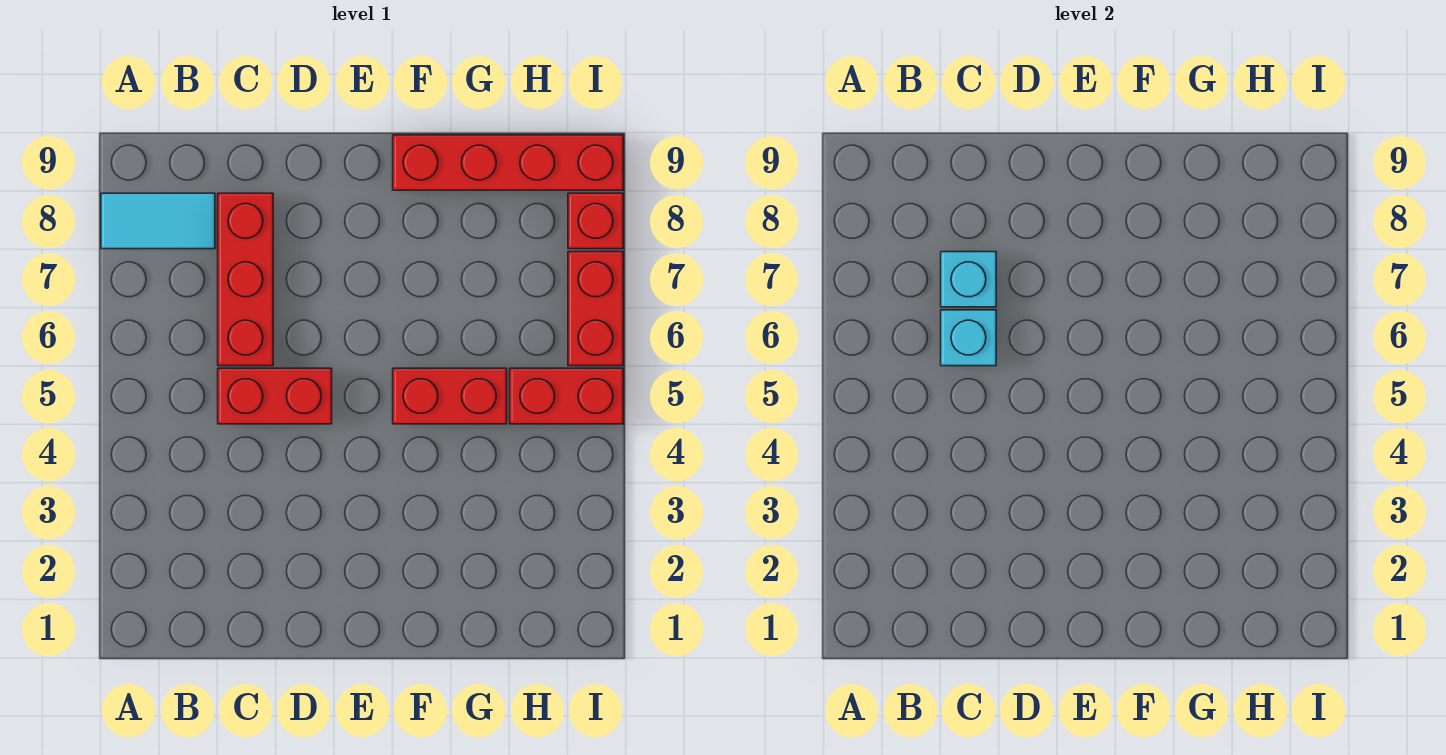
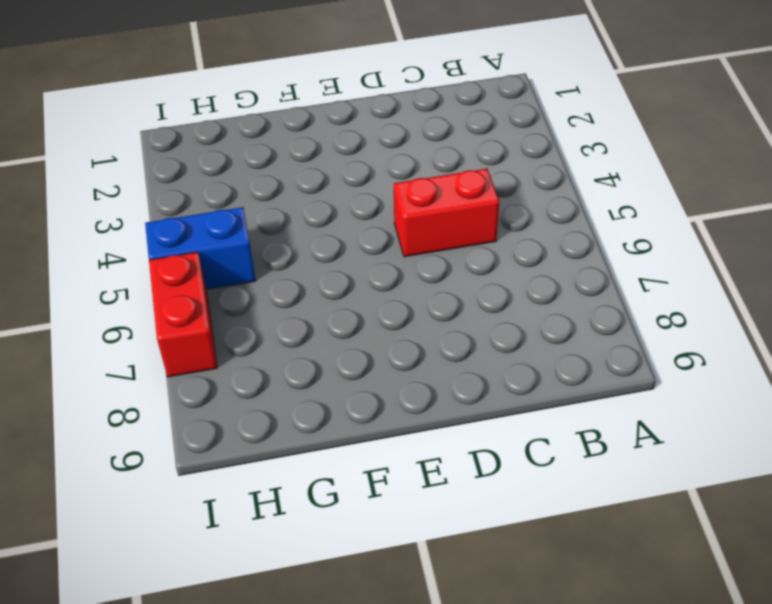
blue brick H5:I5 level 1 -> red brick H5:I5 level 1
none -> cyan tile A8:B8 level 1
none -> red brick C6:C8 level 1

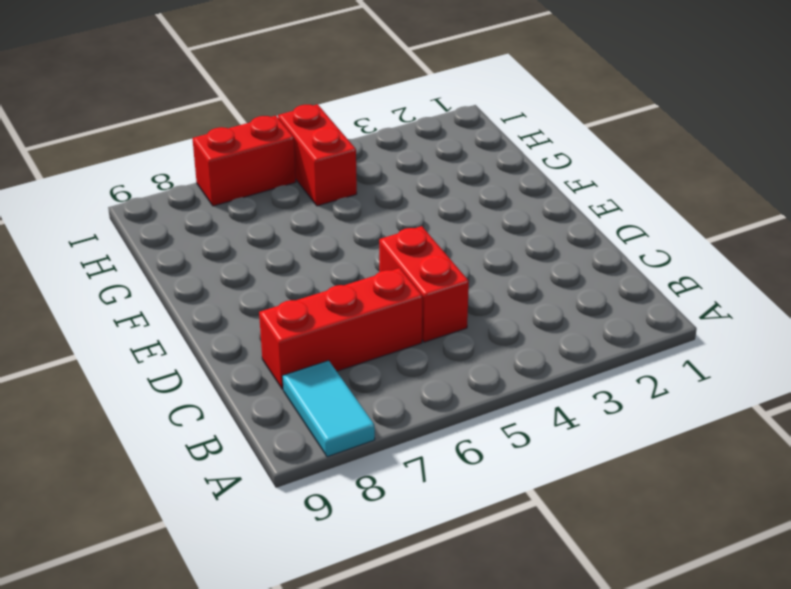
none -> red brick F5:G5 level 1
none -> red brick F9:I9 level 1

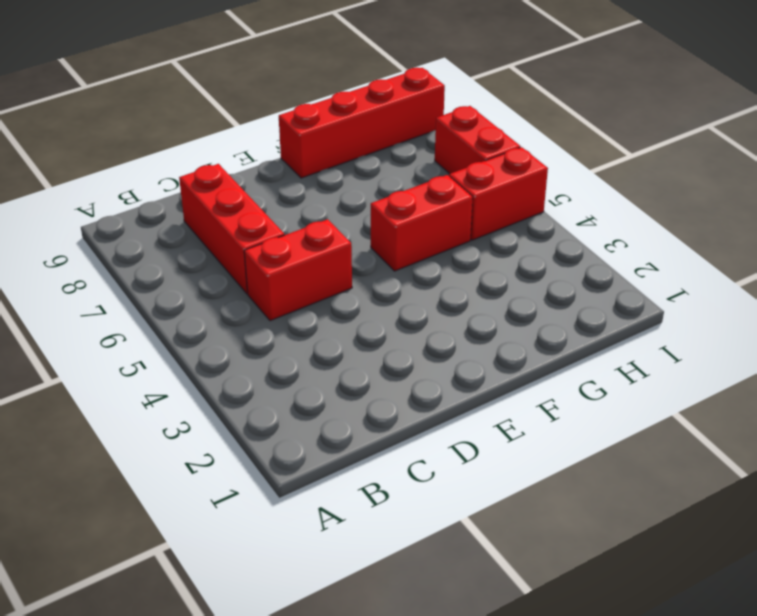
none -> cyan tile A8:B8 level 1
none -> red brick I8 level 1

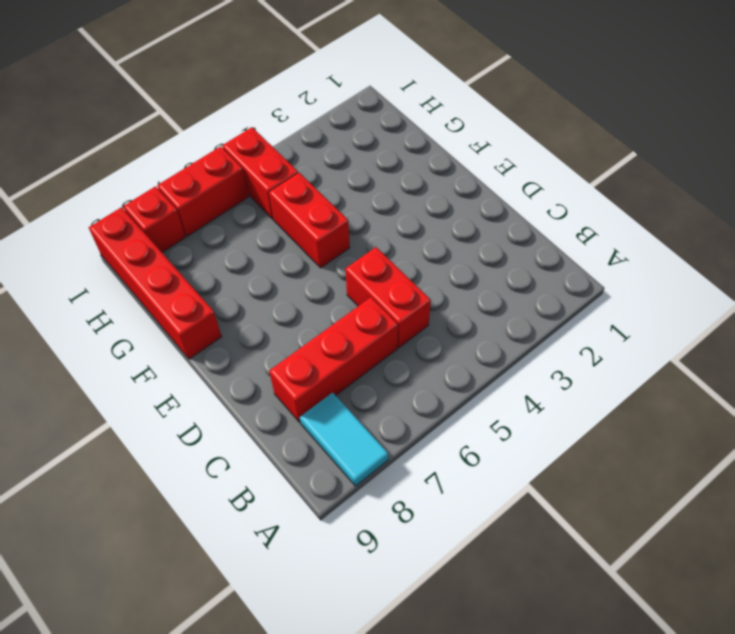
none -> cyan brick C6 level 2
none -> cyan brick C7 level 2

